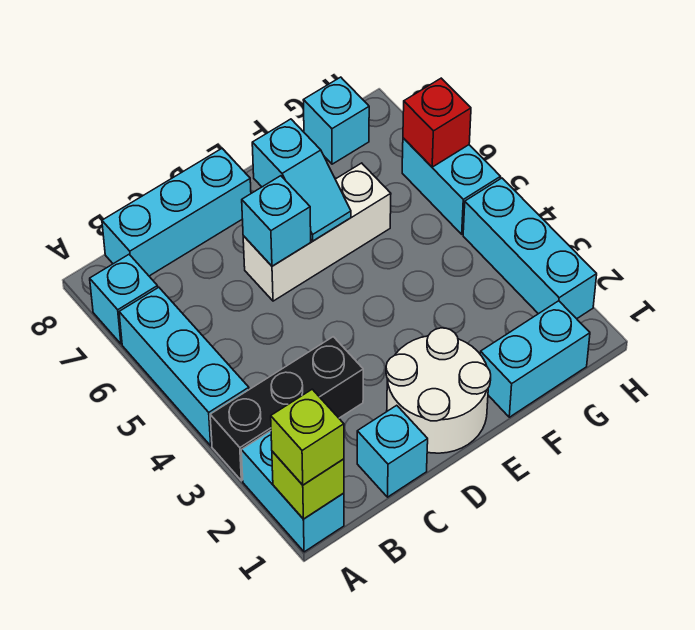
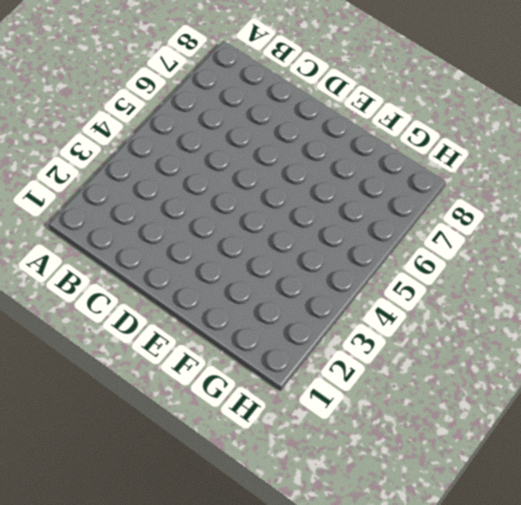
none -> cyan brick A1:A2 level 1
none -> black brick A3:C3 level 1
none -> cyan brick A4:A6 level 1

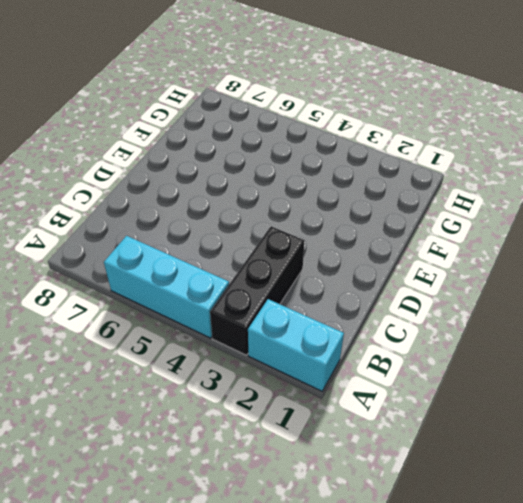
none -> cyan brick A7 level 1
none -> cyan brick B8:D8 level 1
none -> cyan brick C1 level 1

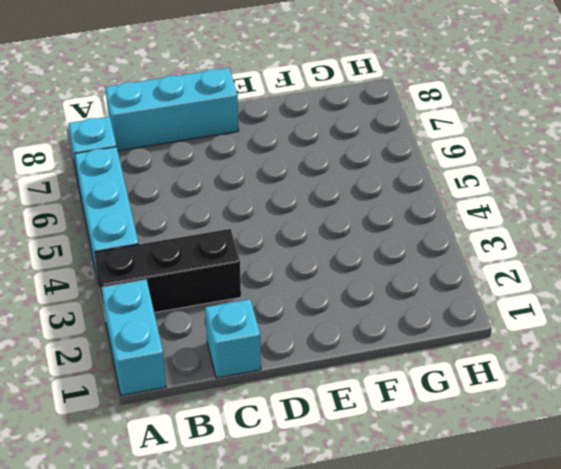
none -> white round brick D1:E2 level 1
none -> white brick D6:F6 level 1
none -> cyan brick F1:G1 level 1

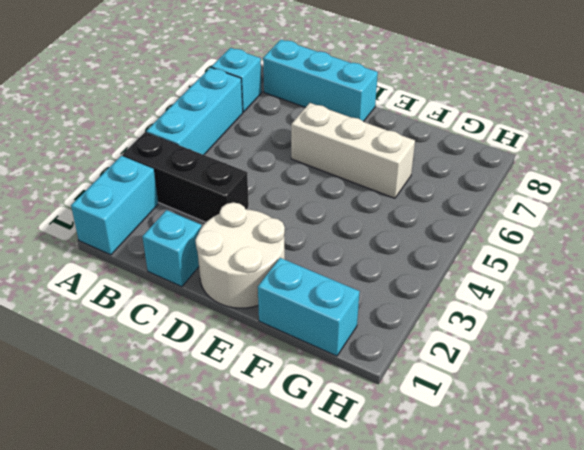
none -> cyan brick G8 level 1
none -> cyan brick H2:H4 level 1
none -> cyan brick H5:H6 level 1

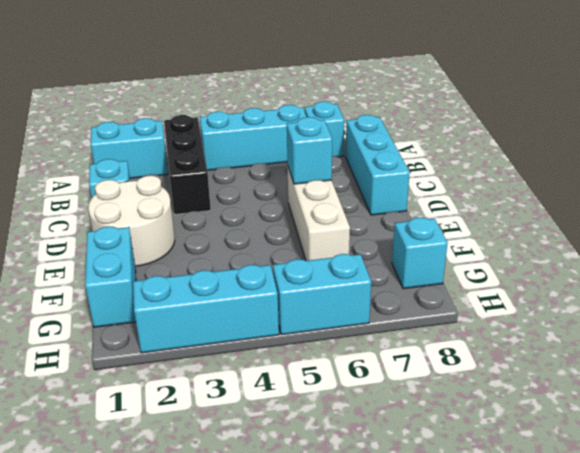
none -> lime brick A1 level 2
none -> cyan slope E6:E7 level 2 top 7
none -> red brick H6 level 2

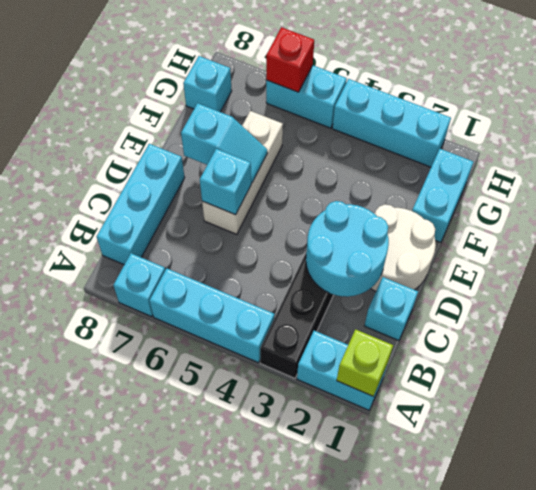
cyan round brick C2:D3 level 2 -> none
none -> lime brick A1 level 3

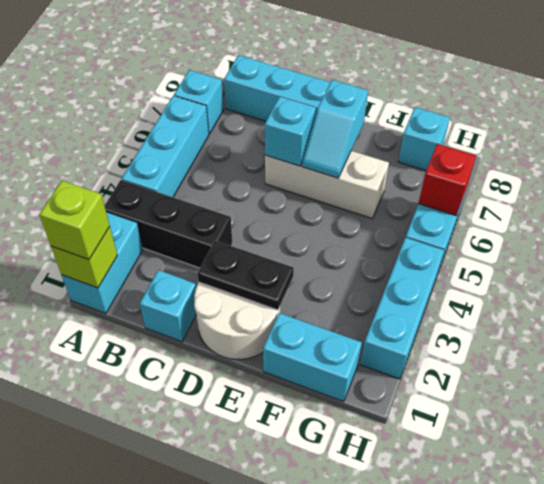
black plate D2:E2 level 2 -> none

